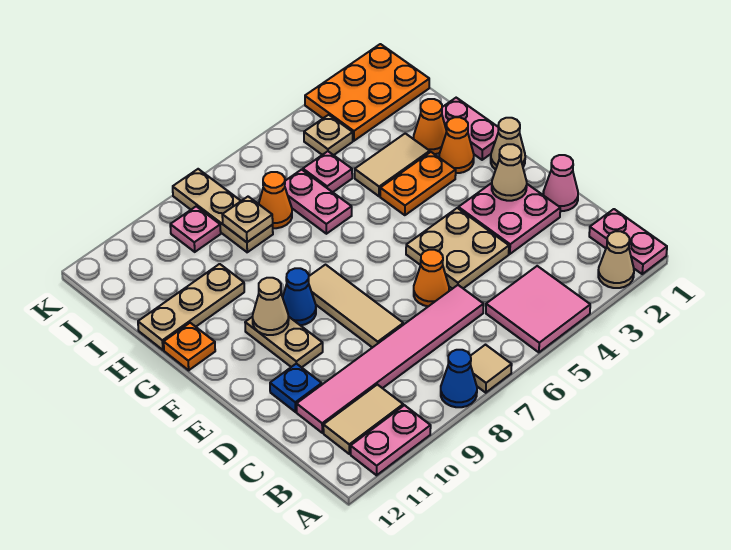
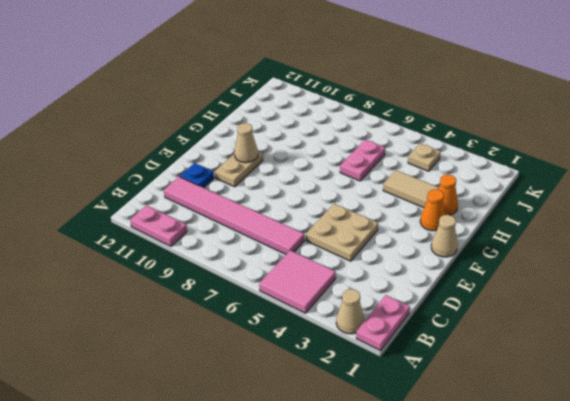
none -> tan tile A7 level 1
none -> blue cone A8 level 1
none -> tan tile B10:B11 level 1
none -> pink cone D1 level 1

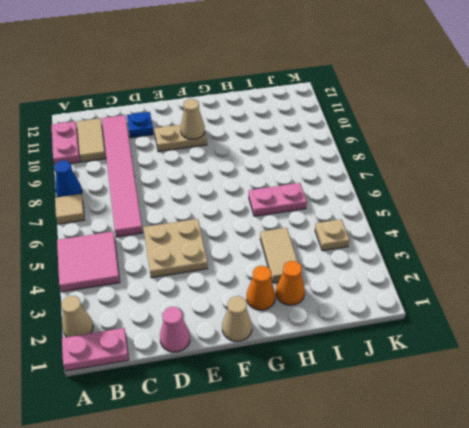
none -> pink plate D2:E3 level 1
none -> orange cone D6 level 1
none -> tan tile D8:F8 level 1
none -> blue cone F9 level 1

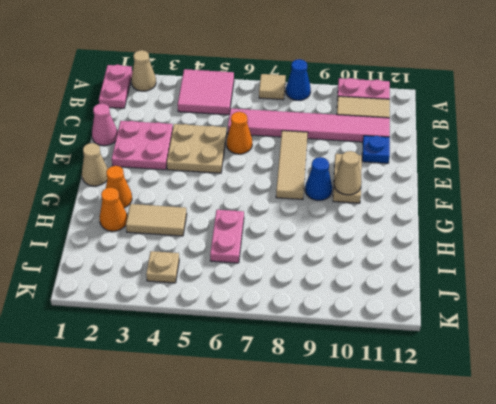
none -> pink plate G1:H1 level 1
none -> orange plate G3:G4 level 1
none -> orange plate G12 level 1
none -> tan plate H10:H12 level 1

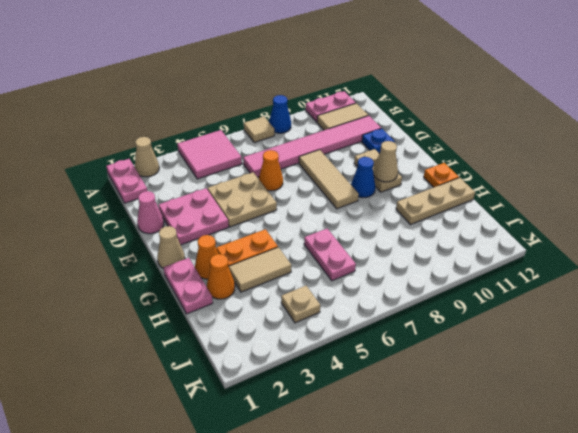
none -> pink plate I5 level 1
none -> orange cone I7 level 1
none -> tan plate I8:K8 level 1
none -> orange plate J1:K3 level 1

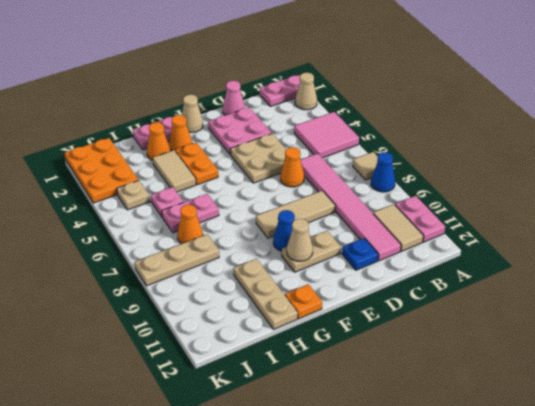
none -> pink plate J9 level 1
none -> tan cone E2 level 2
none -> tan plate I8 level 2

